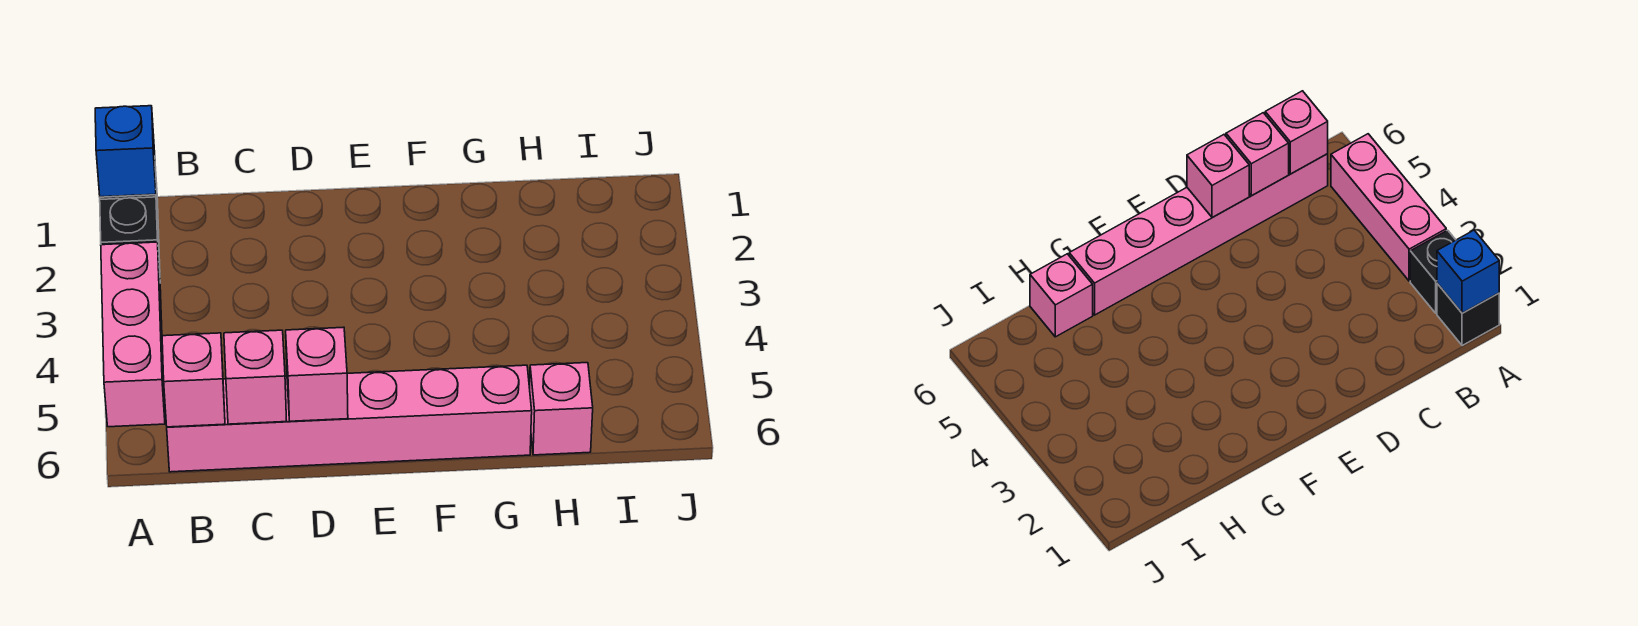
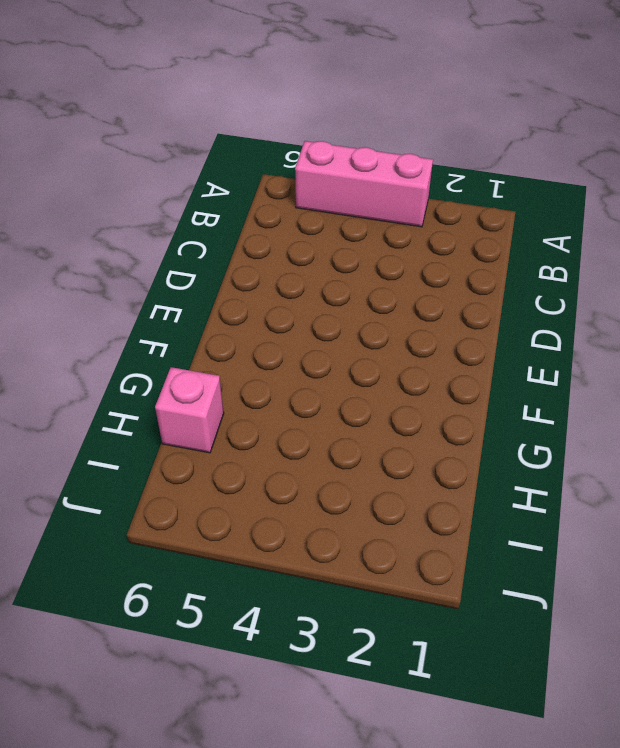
none -> black brick A1 level 1
none -> black brick A2 level 1

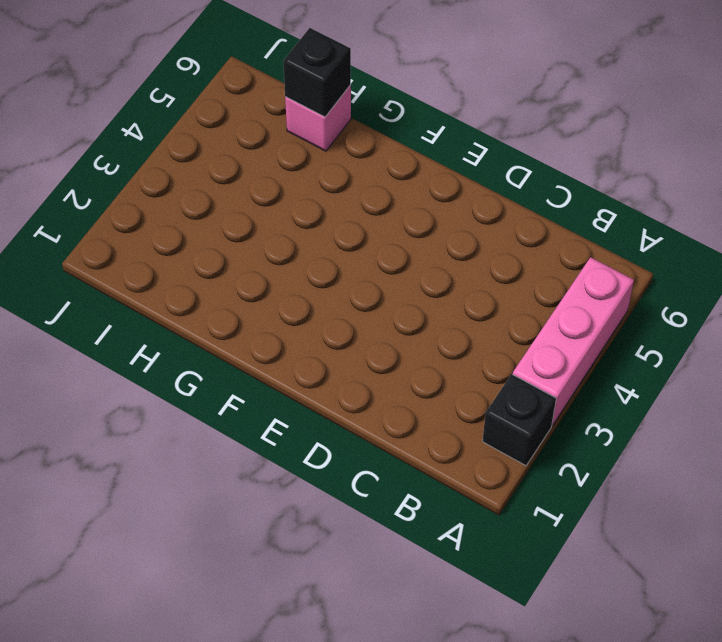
black brick H6 level 2 -> black brick A1 level 1
none -> pink brick B6:G6 level 1
none -> blue brick A1 level 2

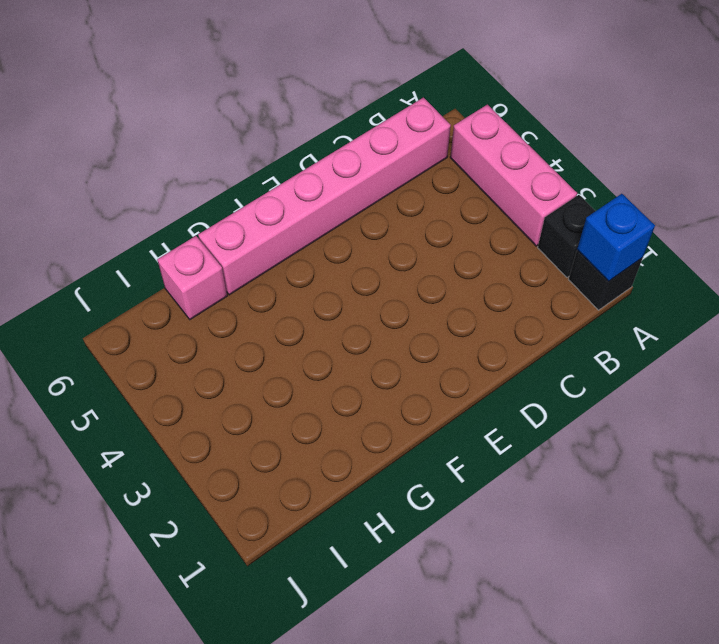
none -> pink brick B6 level 2
none -> pink brick C6 level 2

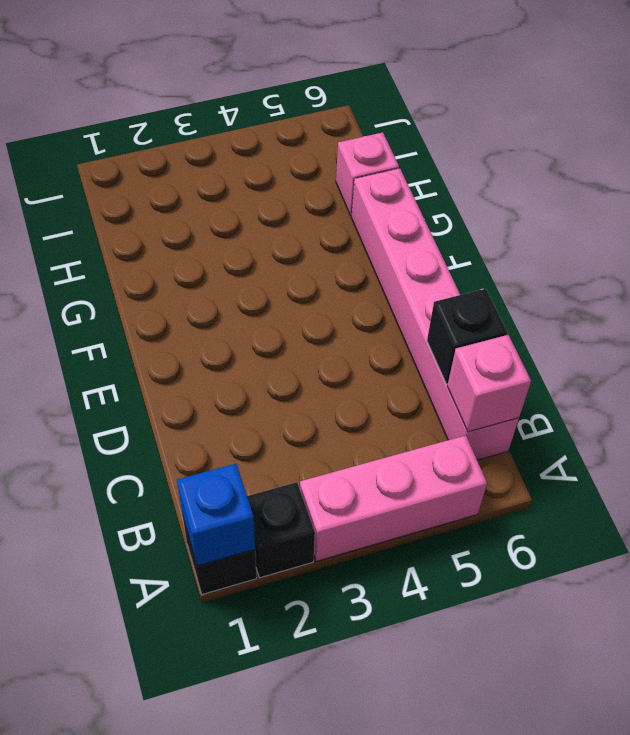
black brick C6 level 2 -> pink brick C6 level 2
none -> pink brick D6 level 2

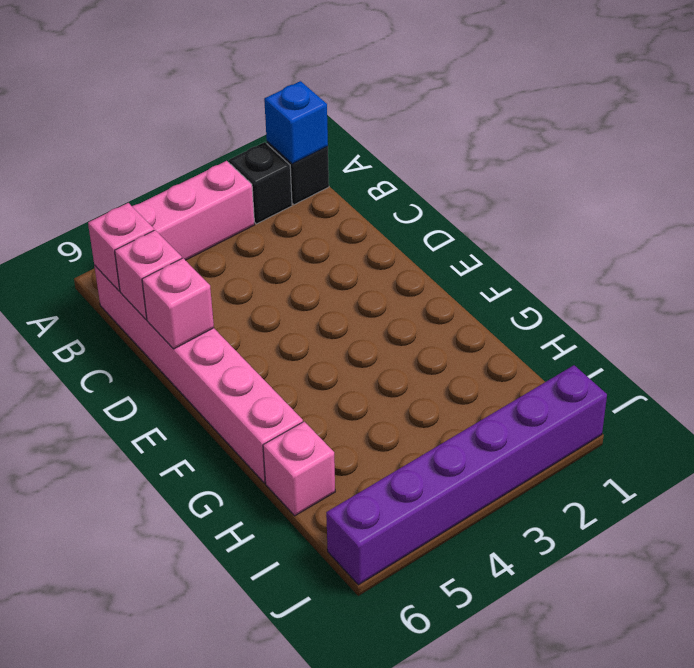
purple brick J1:J6 level 1 -> none

